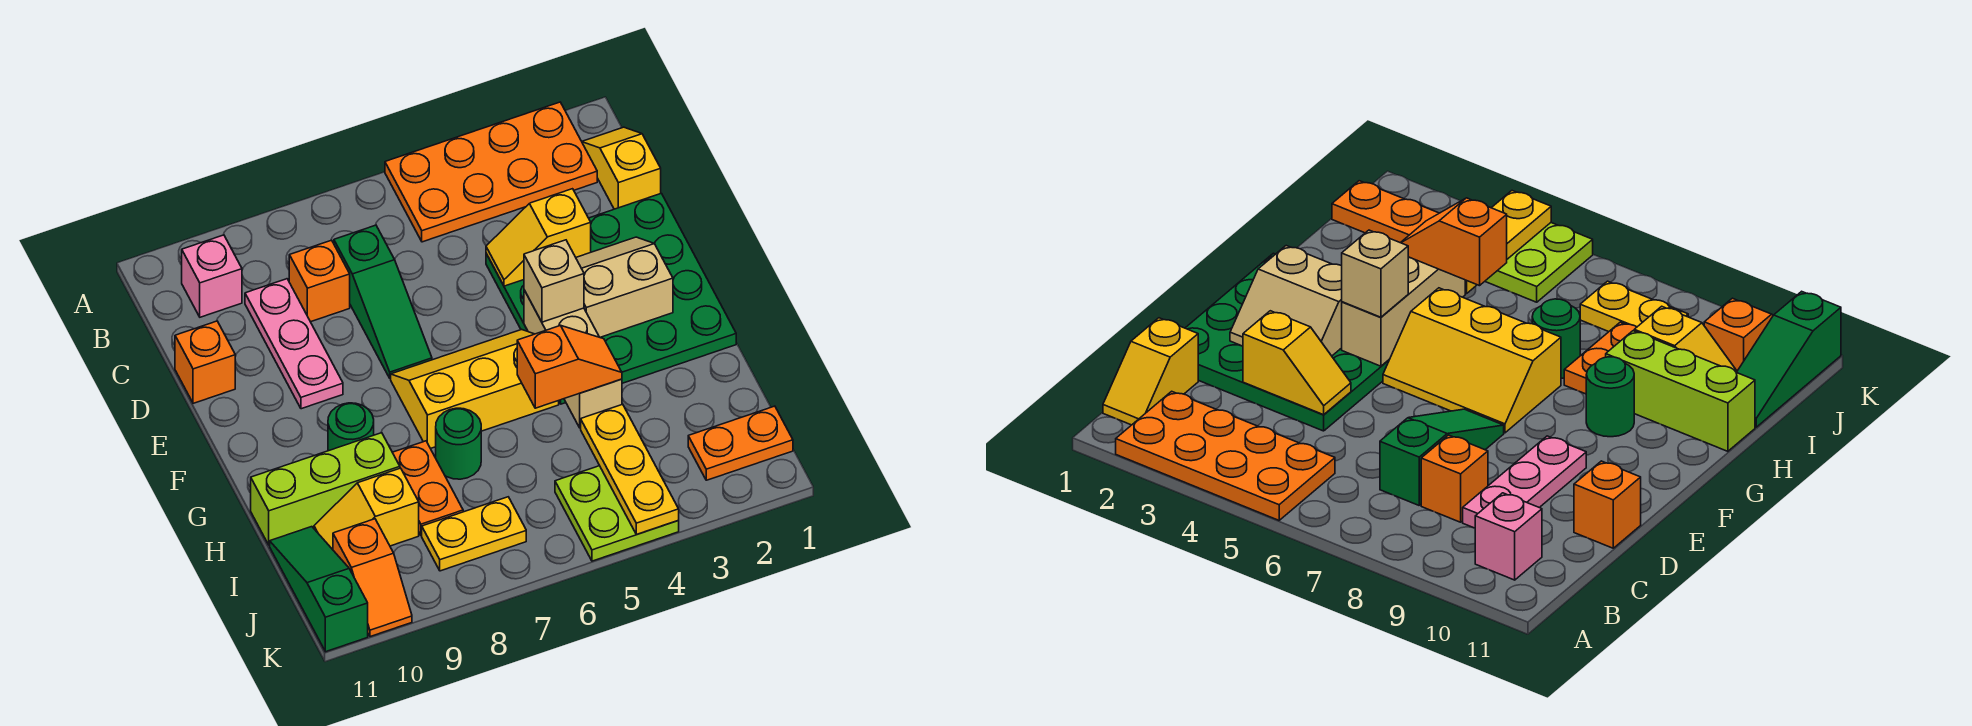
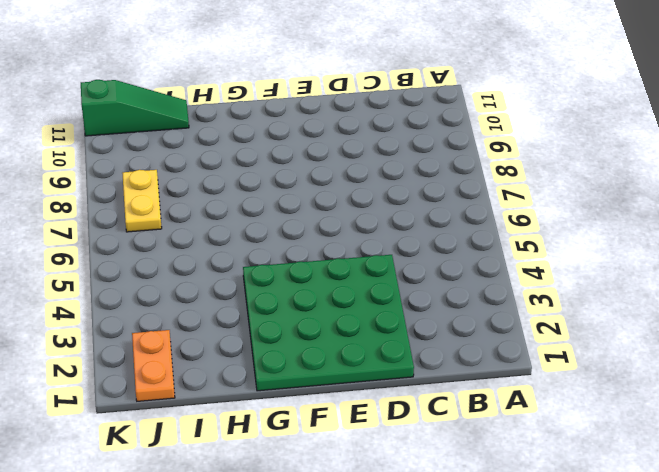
none -> orange plate A2:B5 level 1
none -> yellow slope B1:C1 level 1 top C
none -> pink brick B10 level 1

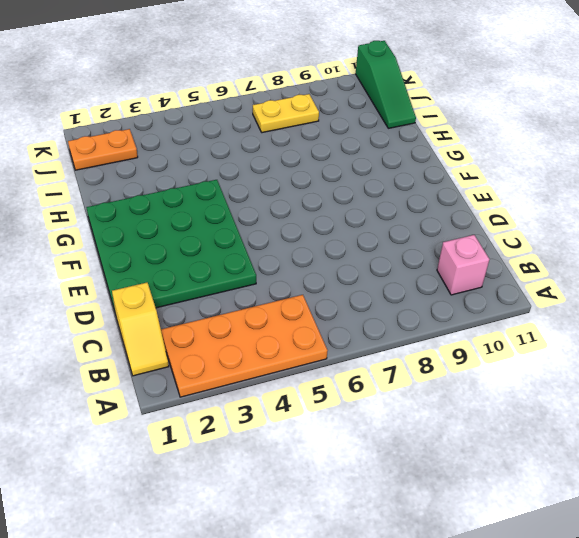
none -> green slope C7:E7 level 1 top C
none -> orange brick C8 level 1
none -> pink plate C9:E9 level 1

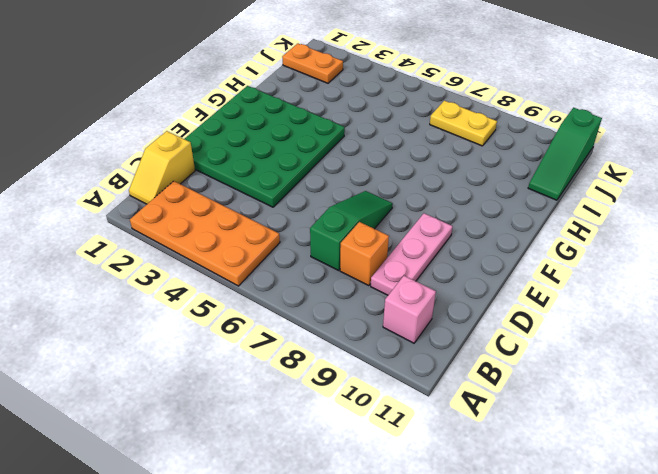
none -> orange brick D11 level 1
none -> yellow slope F5:G7 level 1 top G
none -> green round brick G9 level 1

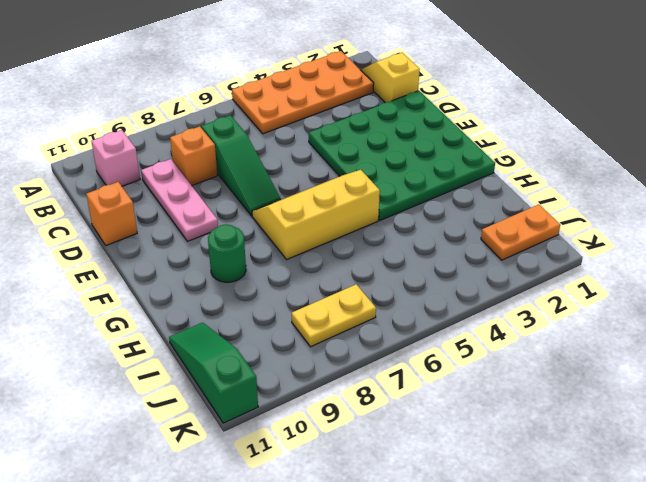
none -> green round brick H7 level 1
none -> orange plate H8:I8 level 1
none -> lime brick H9:H11 level 1

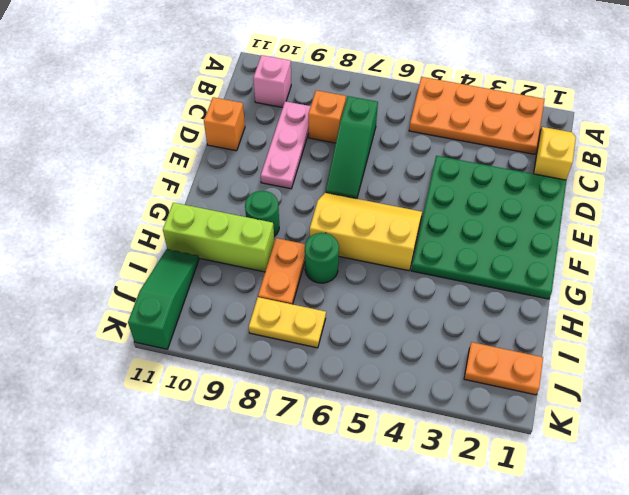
none -> yellow slope I9:I10 level 1 top 9
none -> lime plate J4:K5 level 1
none -> orange slope J10:K10 level 1 top J

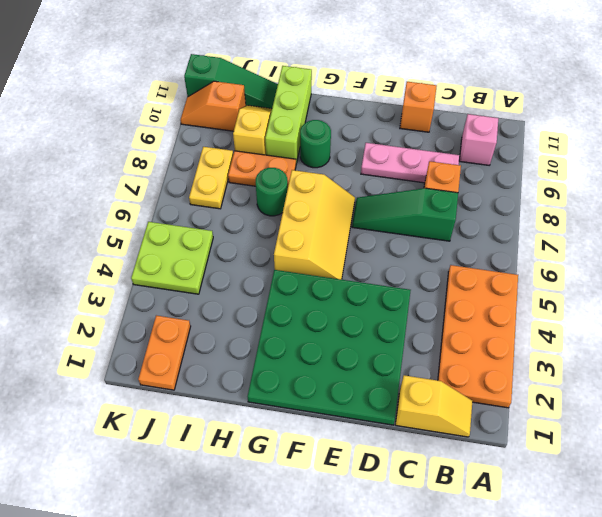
none -> yellow slope D3:D4 level 2 top 3
none -> tan slope E2:F3 level 2 top F
none -> tan brick F4:H4 level 2

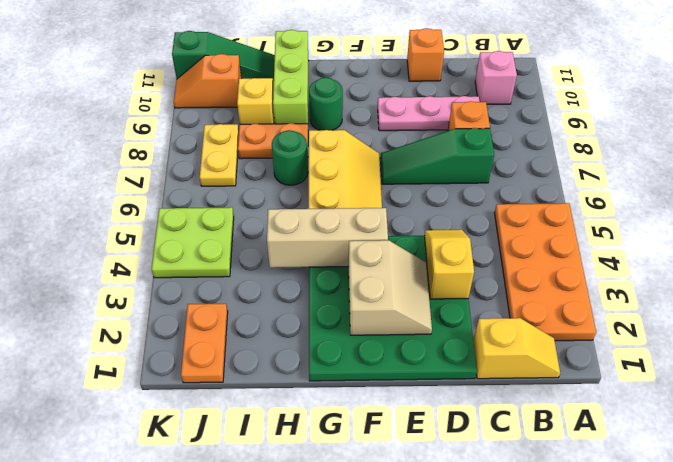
none -> yellow plate I4:K4 level 2
none -> tan brick F4 level 3
none -> orange slope H4:H5 level 3 top 5

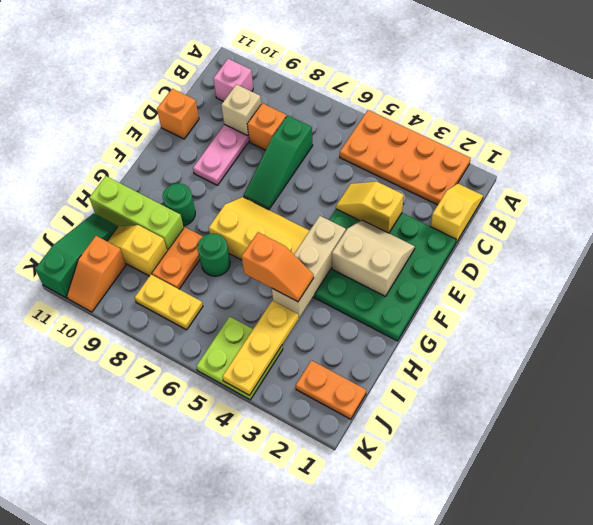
tan brick C9 level 2 -> tan brick F4 level 3

